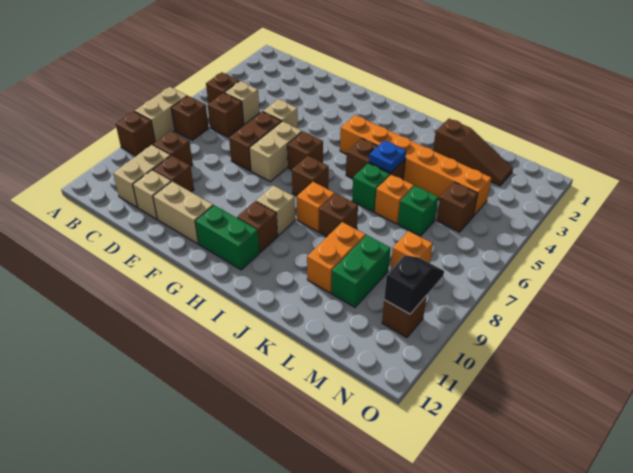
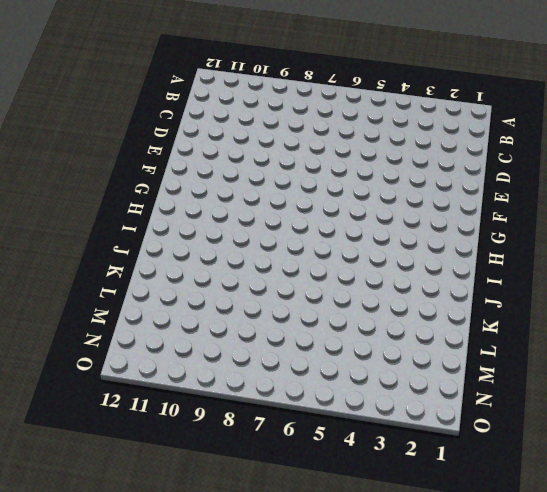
none -> tan brick A7:A8 level 1
none -> brown brick A9 level 1
none -> brown brick B5 level 1
none -> brown brick B7 level 1

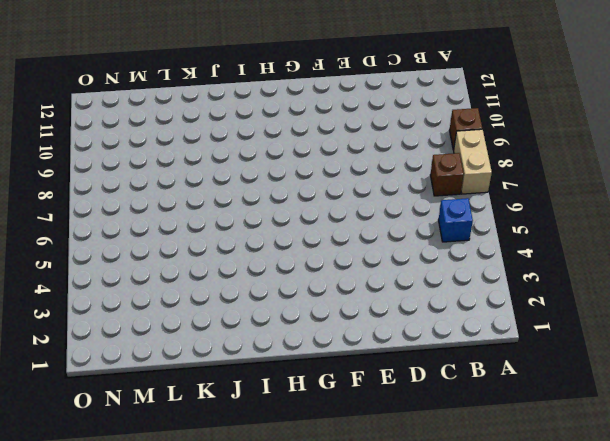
blue brick B5 level 1 -> brown brick B5 level 1
none -> tan brick C5 level 1
none -> brown brick C6 level 1
none -> brown brick C9 level 1
none -> tan brick C10:C11 level 1

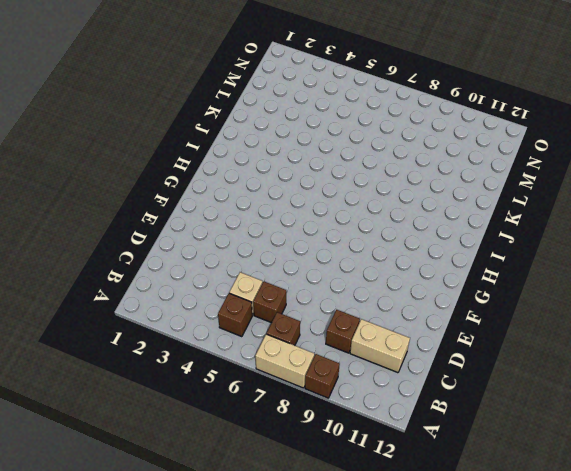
none -> brown brick D10 level 1
none -> tan brick D11 level 1
none -> tan brick E5 level 1
none -> brown brick E6:E7 level 1

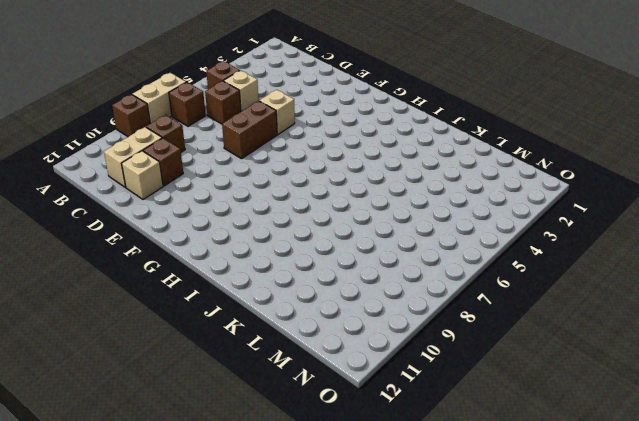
none -> tan brick E11:F11 level 1
none -> tan brick F6:F7 level 1
none -> brown brick G6 level 1
none -> green brick G11:H11 level 1

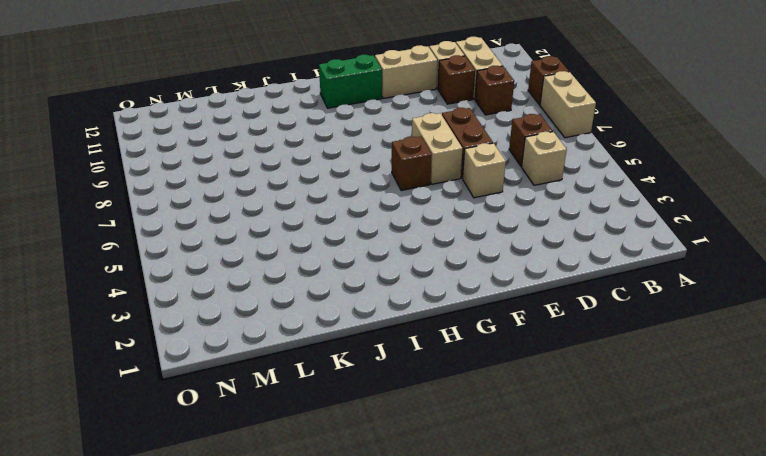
none -> brown brick B5 level 1
none -> brown brick B7 level 1
none -> orange brick H4:M4 level 1
none -> brown brick H7 level 1

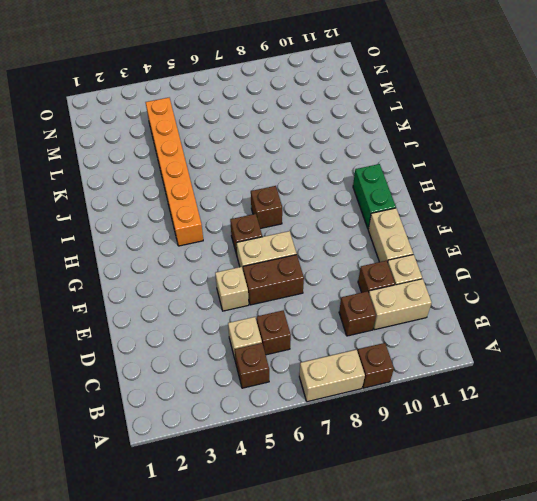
none -> brown brick B7 level 1
none -> tan brick H9 level 1
none -> brown brick H10 level 1
none -> brown brick I5:J5 level 1

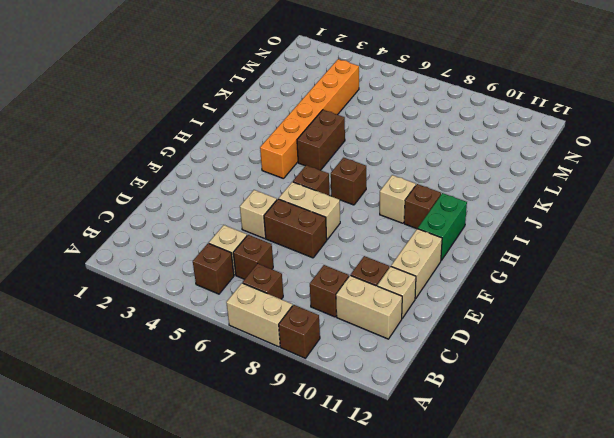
none -> orange brick I8 level 1
none -> green brick J6 level 1
none -> brown brick J8 level 1
none -> brown slope K2:M2 level 1 top K

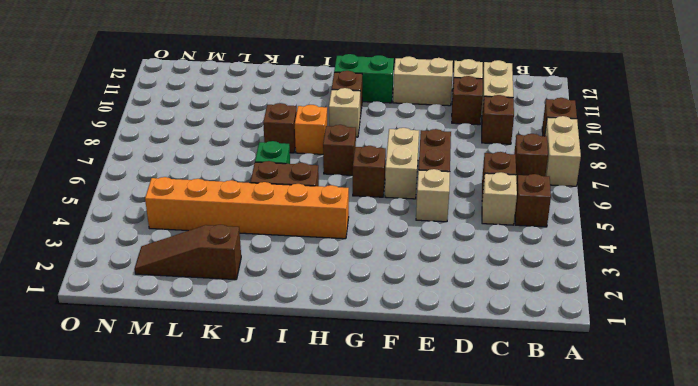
none -> orange brick K6 level 1
none -> orange brick K9:K10 level 1
none -> green brick L6 level 1
none -> green brick L9:L10 level 1

